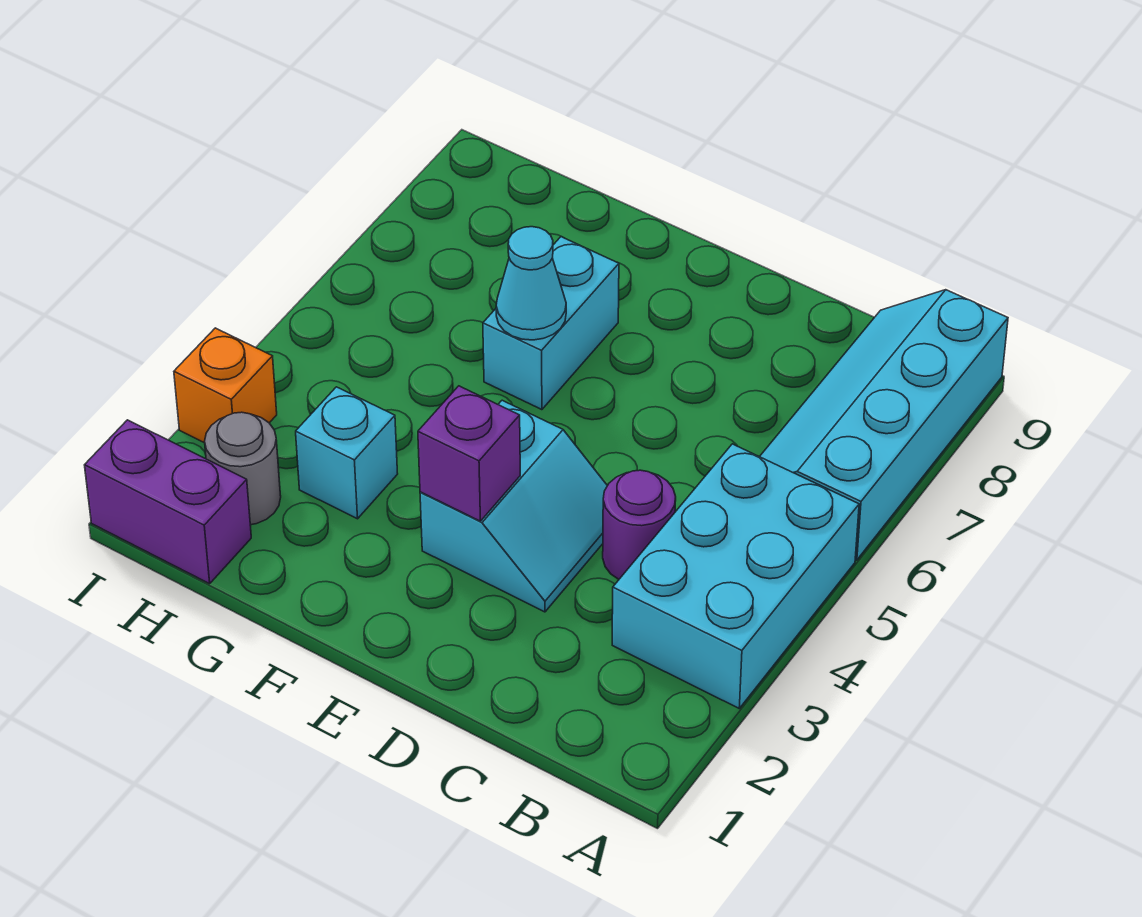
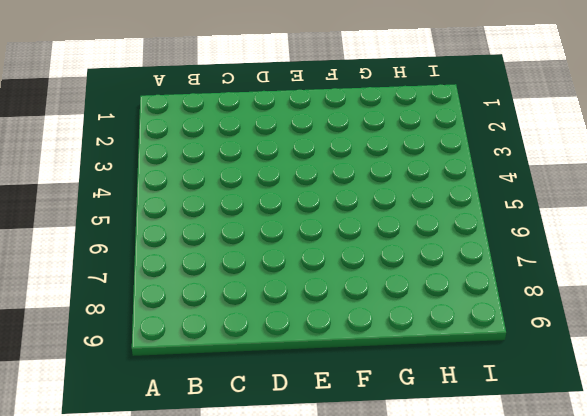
none -> cyan brick A3:B5 level 1
none -> cyan slope A6:B9 level 1 top A

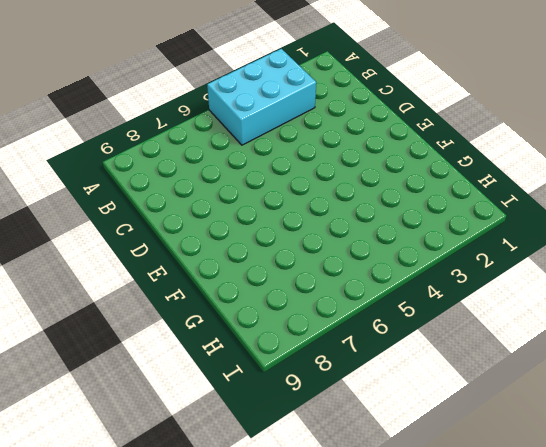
none -> cyan slope A6:B9 level 1 top A
none -> purple round brick C4 level 1

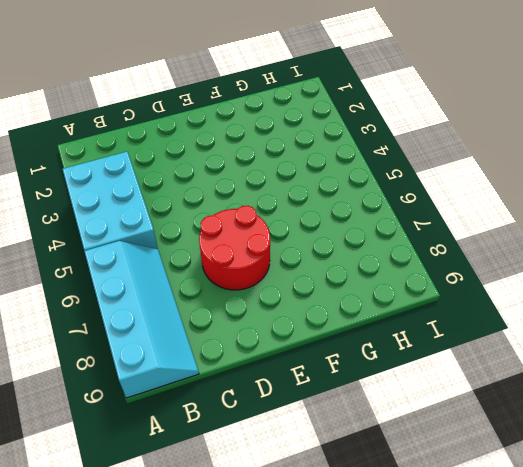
red round brick D6:E7 level 1 -> none
none -> purple round brick C4 level 1
none -> cyan slope D3:E4 level 1 top E

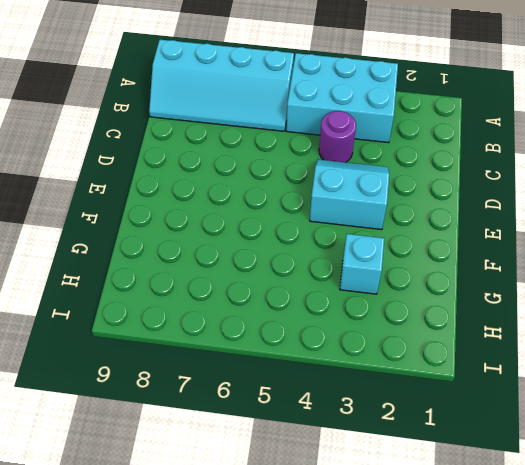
none -> cyan brick F6:F7 level 1
none -> purple brick H1:I1 level 1

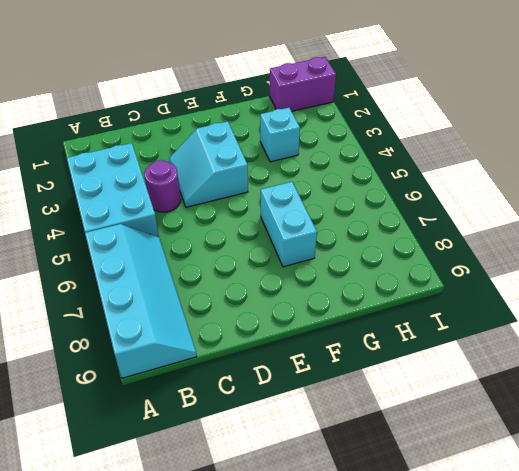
none -> grey round brick H2 level 1
none -> orange brick I3 level 1

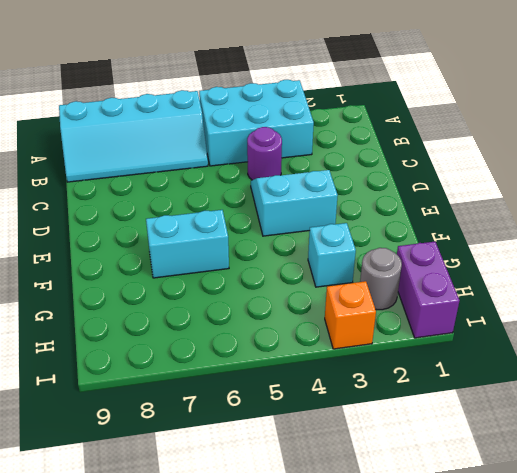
none -> purple brick E3 level 2
none -> cyan cone F6 level 2

